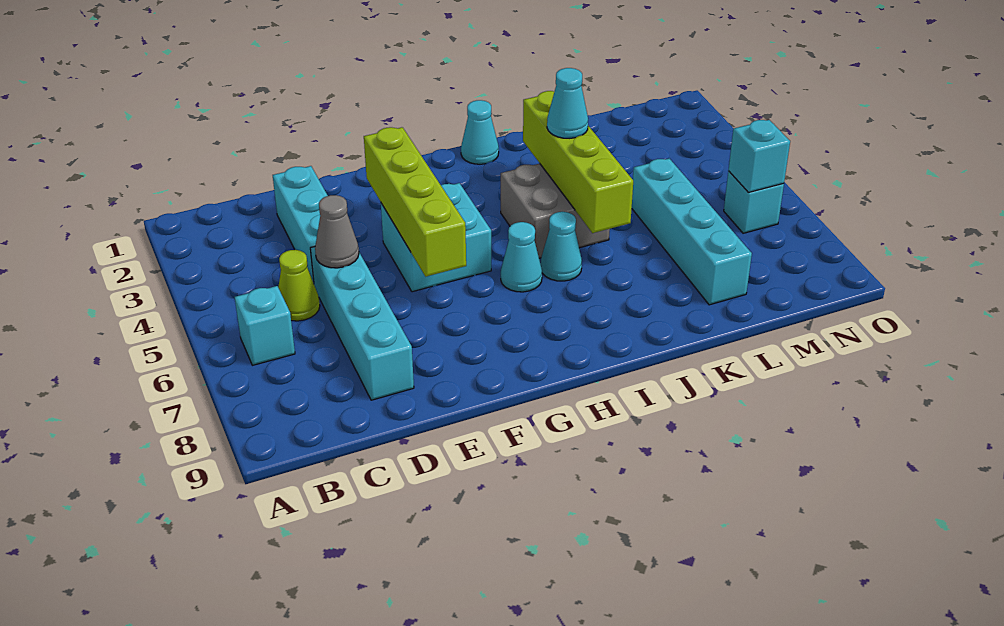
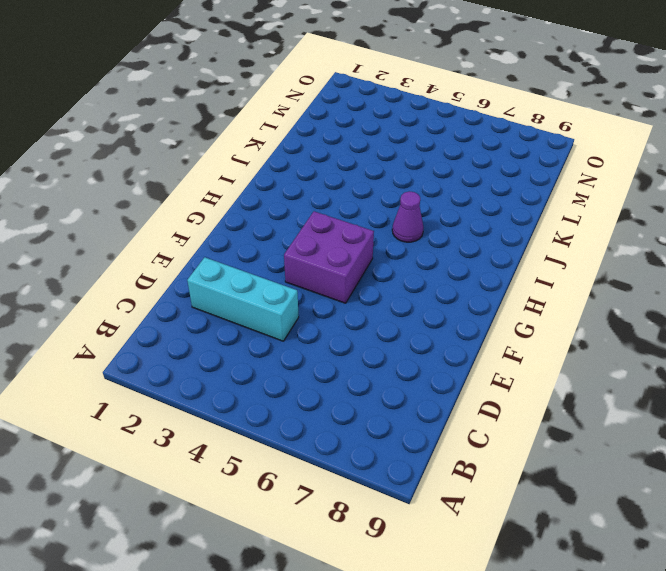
purple brick F4:G5 level 1 -> cyan brick F4:G5 level 1
purple cone I6 level 1 -> cyan cone I6 level 1
none -> cyan brick B6 level 1
none -> lime cone C5 level 1
none -> cyan brick D5:D8 level 1

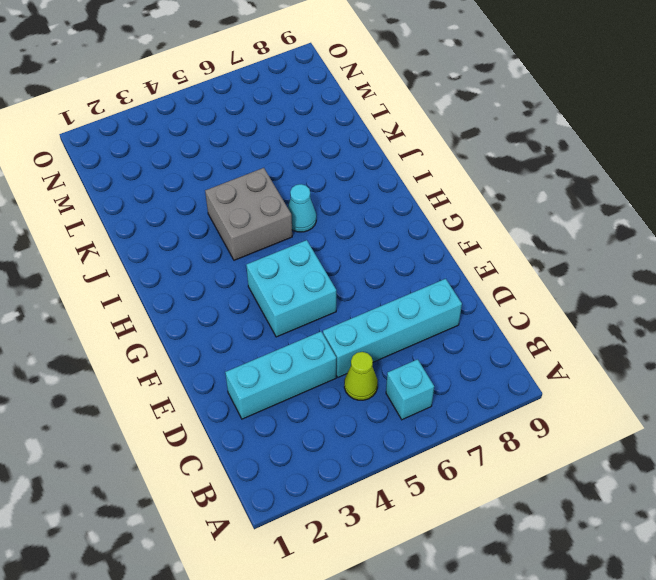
none -> cyan cone H6 level 1
none -> cyan cone I1 level 1
none -> cyan brick L5:L8 level 1

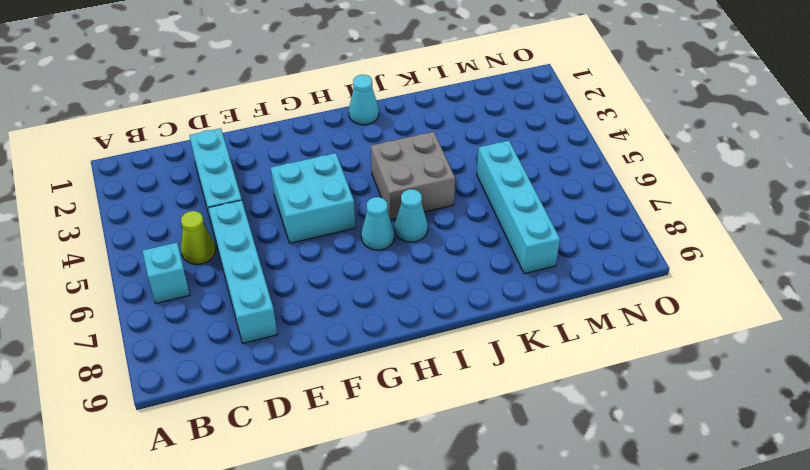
none -> cyan brick N6 level 1
none -> grey cone D5 level 2
none -> lime brick F3:F6 level 2

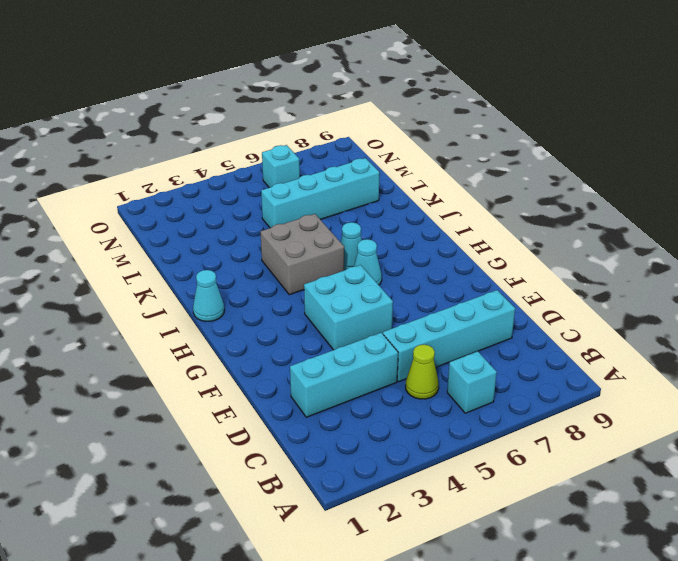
none -> grey cone D5 level 2
none -> lime brick F3:F6 level 2
none -> lime brick J3:J6 level 2

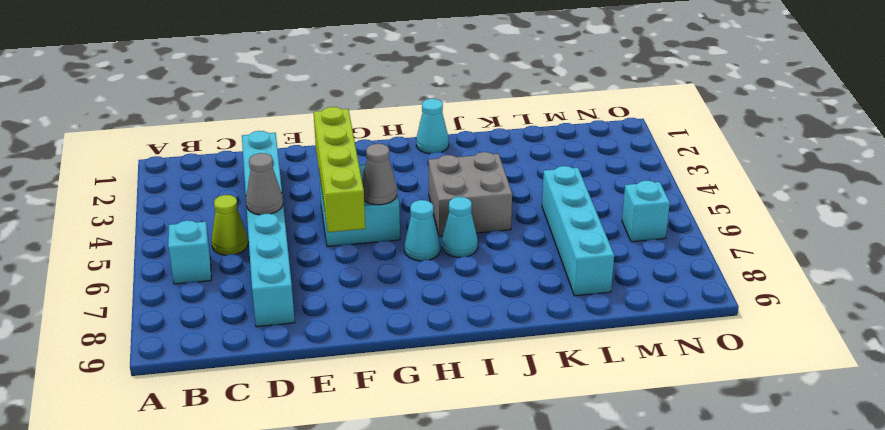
grey cone G5 level 2 -> none
none -> lime brick J3:J6 level 2
none -> cyan brick N6 level 2
none -> cyan cone J4 level 3

